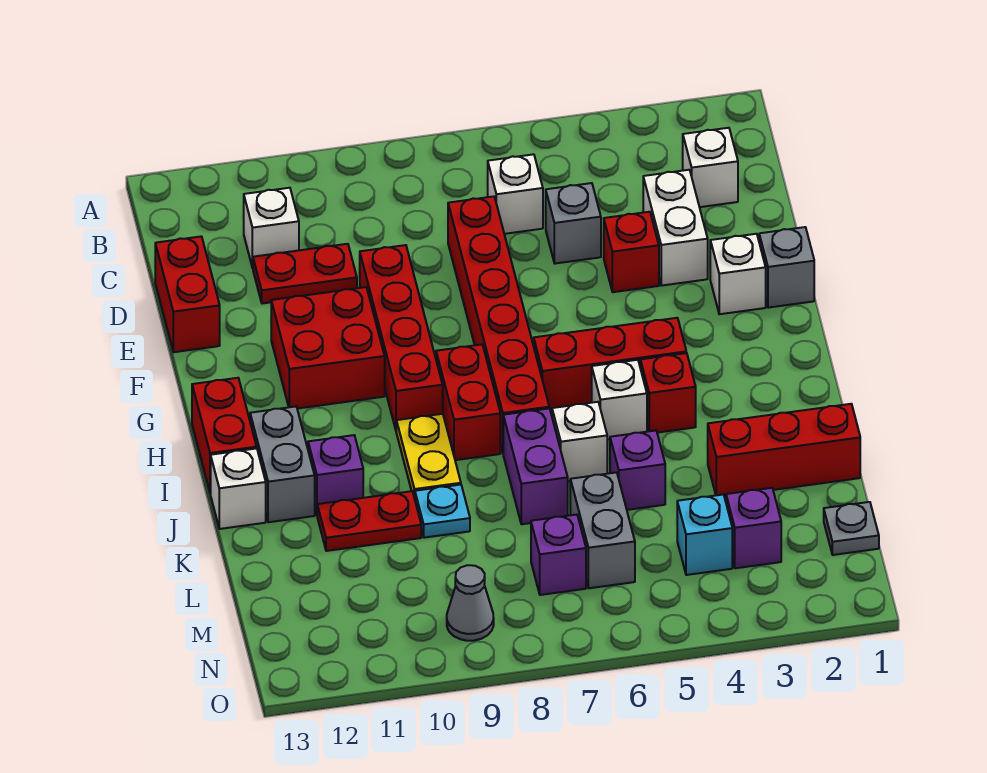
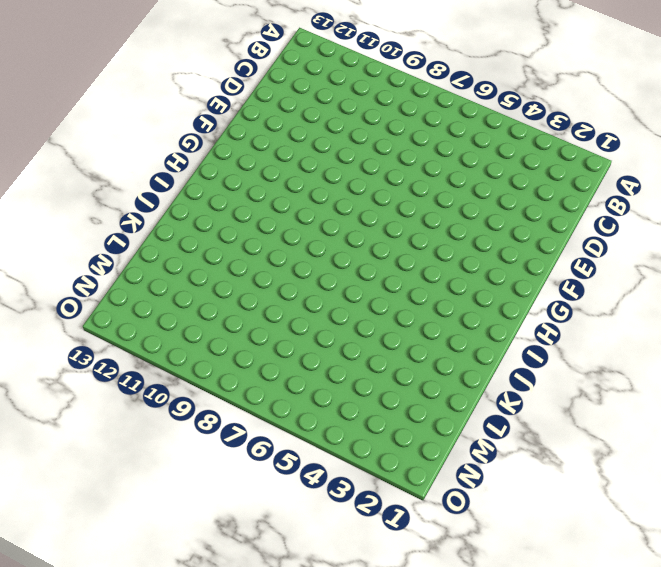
none -> white brick C2 level 1
none -> white brick C6 level 1
none -> white brick C11 level 1
none -> white brick D3:E3 level 1

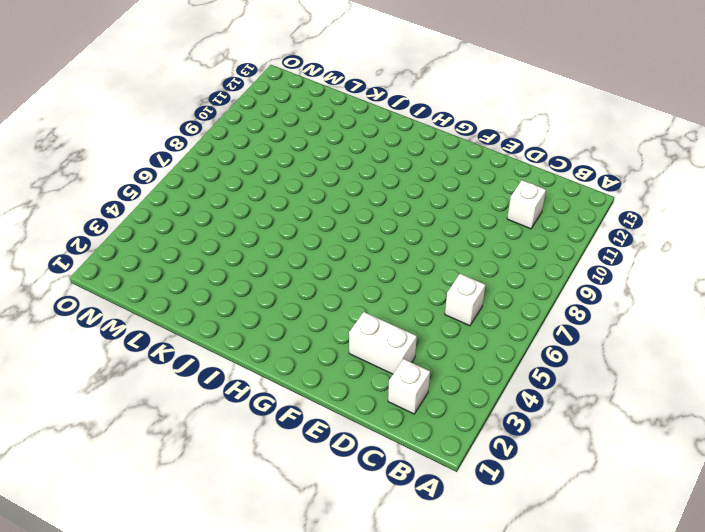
none -> grey brick D5 level 1
none -> red brick D7:I7 level 1
none -> red plate D10:D11 level 1
none -> red brick D13:E13 level 1

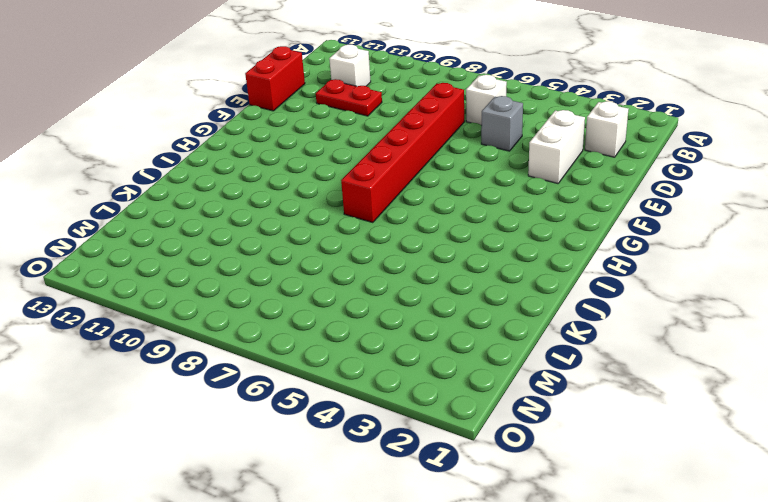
none -> red brick E4 level 1
none -> red brick E9:H9 level 1
none -> grey brick F1 level 1
none -> white brick F2 level 1

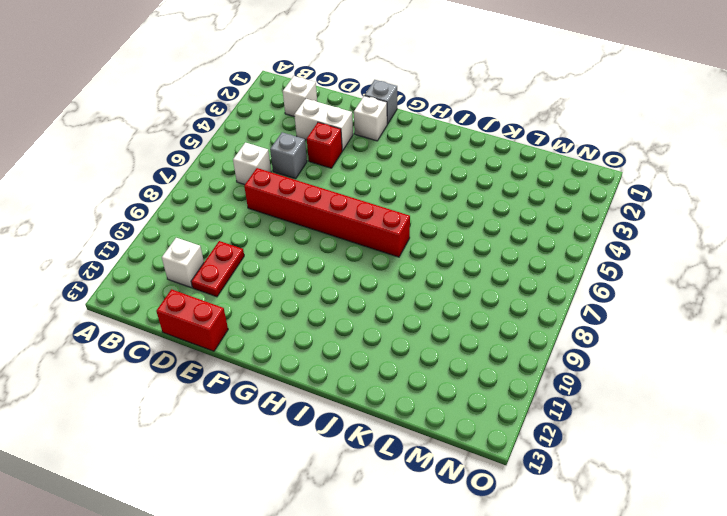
none -> red brick E9:H9 level 1
none -> red brick F10:G11 level 1
none -> red brick H4:H6 level 1
none -> red brick H8:I8 level 1

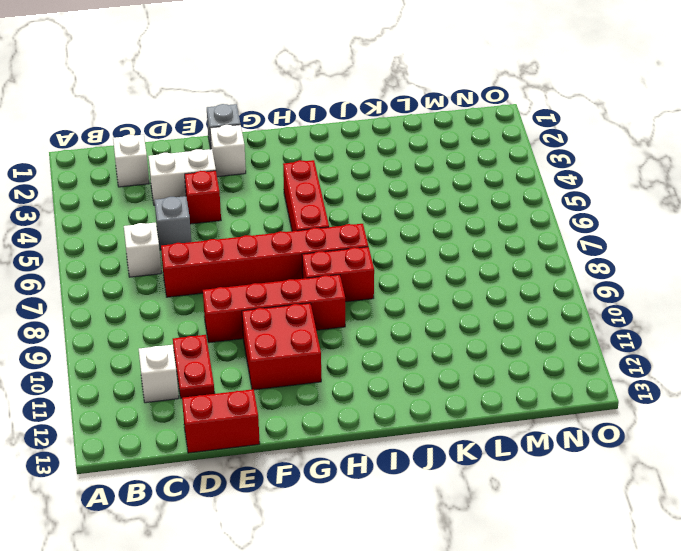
none -> red brick H13:I13 level 1
none -> red brick I4 level 1
none -> white brick I5 level 1
none -> yellow plate I9:J9 level 1

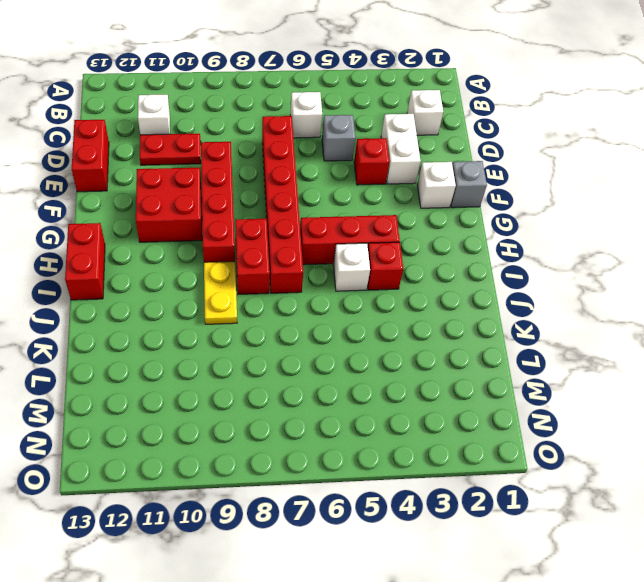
none -> grey brick I12:J12 level 1
none -> white brick J6 level 1
none -> purple brick J7:K7 level 1
none -> purple brick J11 level 1

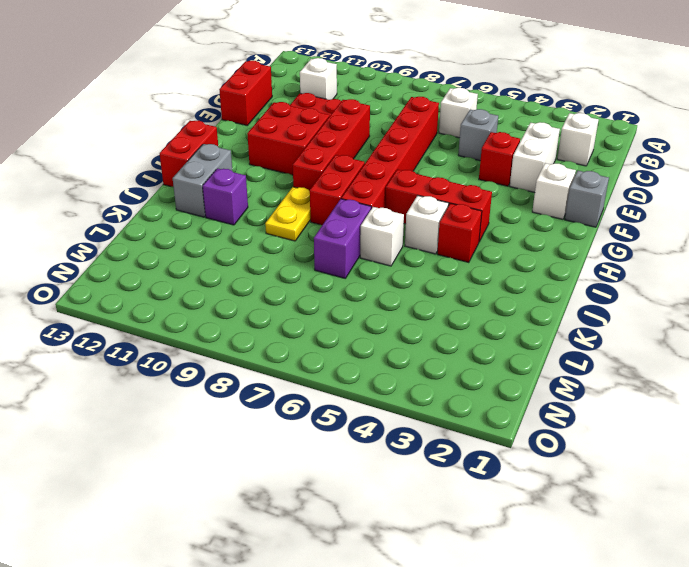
none -> white brick J13 level 1
none -> red brick K1:K3 level 1
none -> purple brick K5 level 1
none -> cyan plate K9 level 1

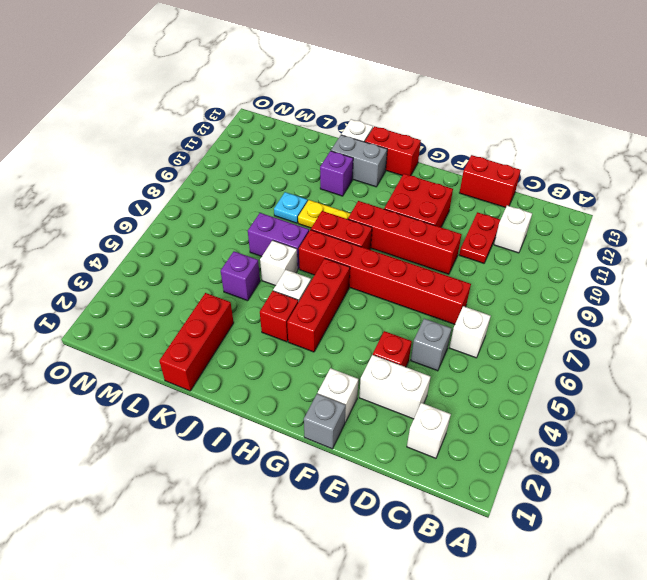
none -> red plate K10:K11 level 1
none -> grey brick L6:M6 level 1
none -> grey plate M1 level 1
none -> purple brick M3 level 1

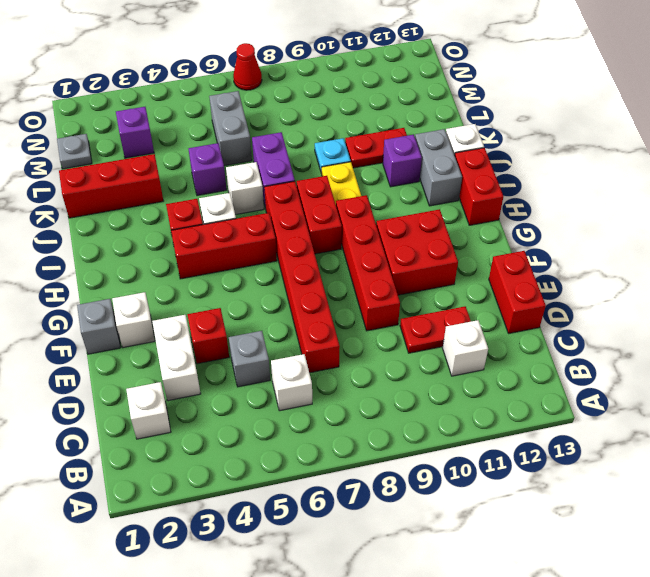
red cone O7 level 1 -> none
none -> cyan brick M4 level 1
none -> purple brick M7 level 1
none -> grey cone N9 level 1

